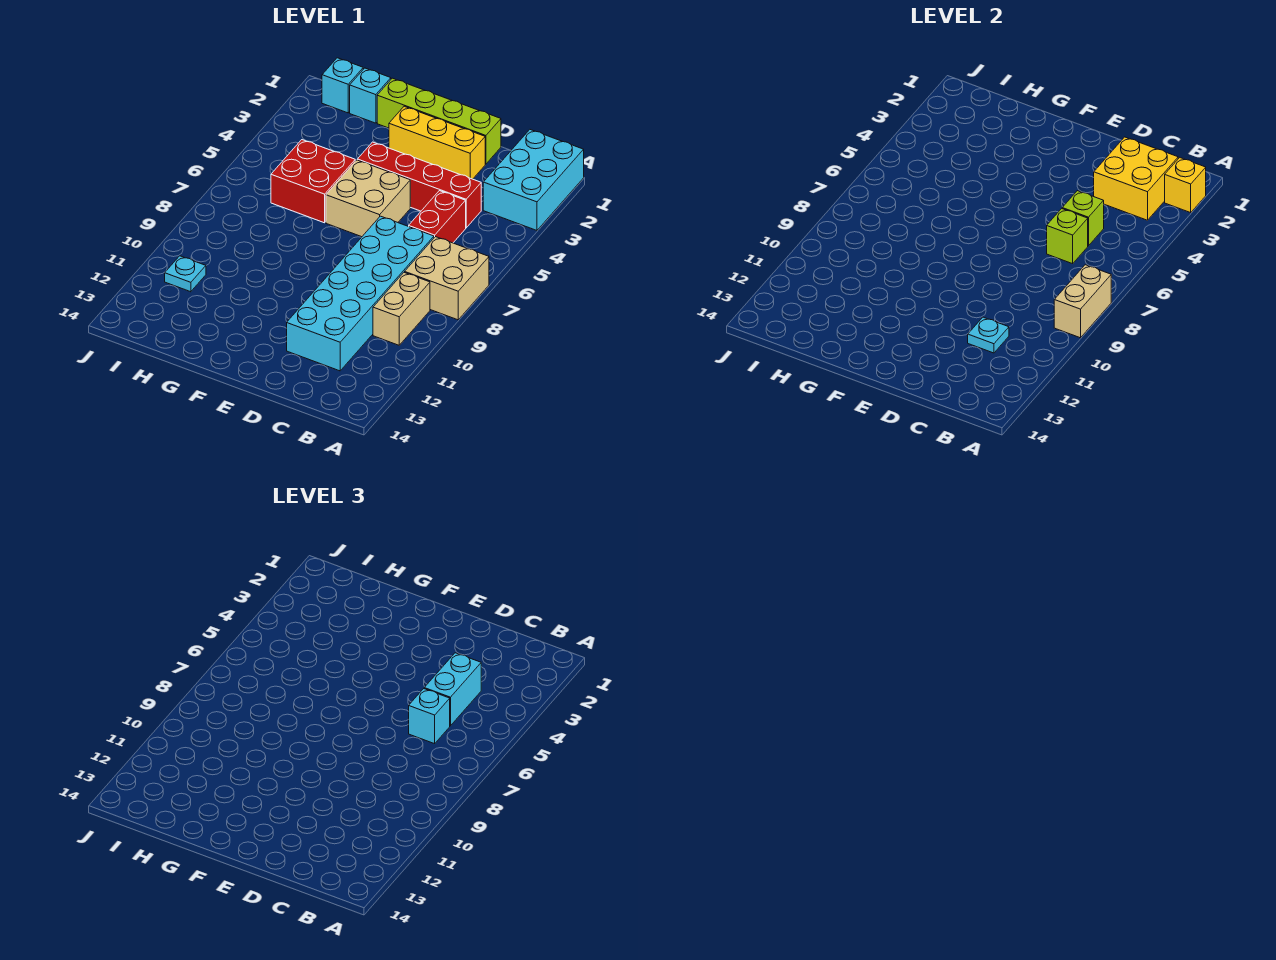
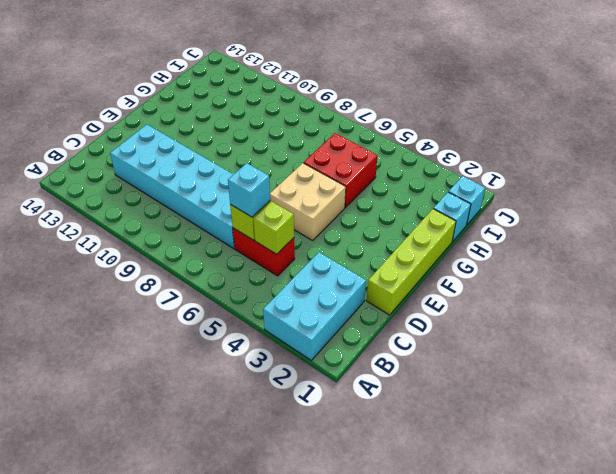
cyan brick A2:C3 level 1 -> cyan brick A1:B3 level 1
none -> tan brick A7:B8 level 1
none -> tan brick B9:B10 level 1
none -> red brick C4:F4 level 1

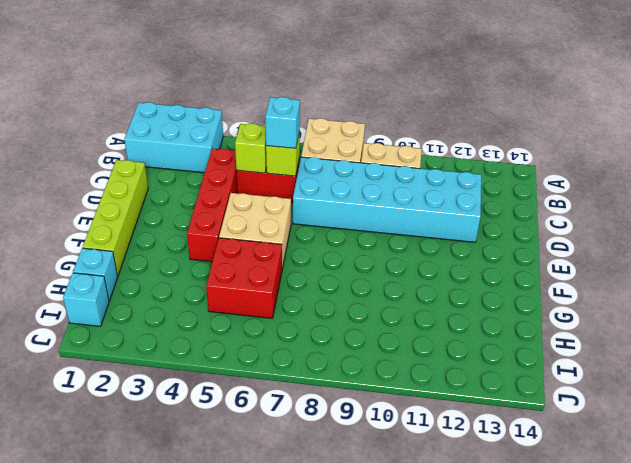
none -> yellow brick D2:F2 level 1
none -> cyan plate I11 level 1
none -> yellow brick A2 level 2

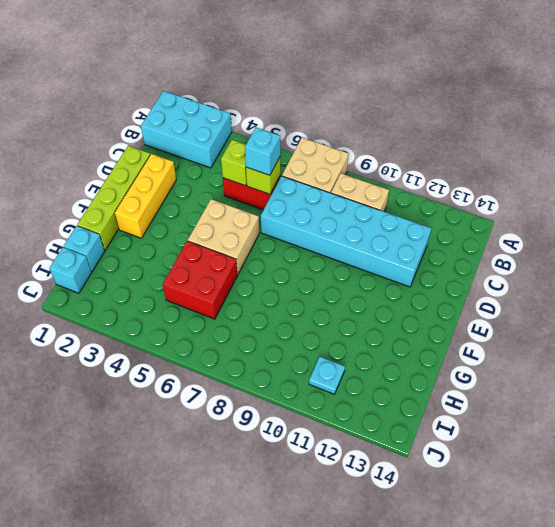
none -> red brick C4:F4 level 1
none -> yellow brick A2 level 2
none -> tan brick A8:A9 level 2

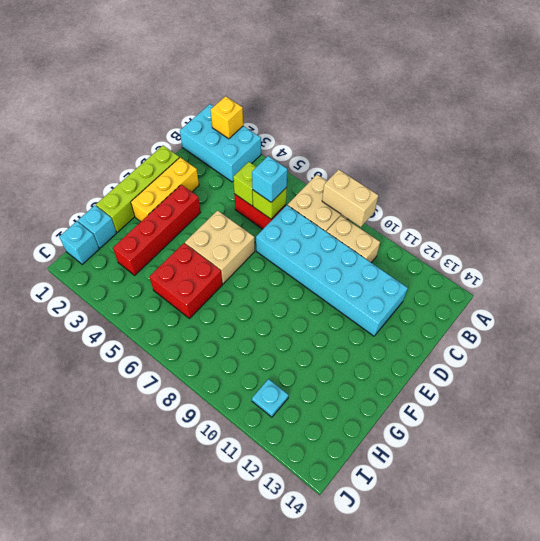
red brick E3:H3 level 1 -> red brick C4:F4 level 1
none -> yellow brick B2:C3 level 2
none -> cyan plate C11 level 2
none -> cyan brick C4:C5 level 3

